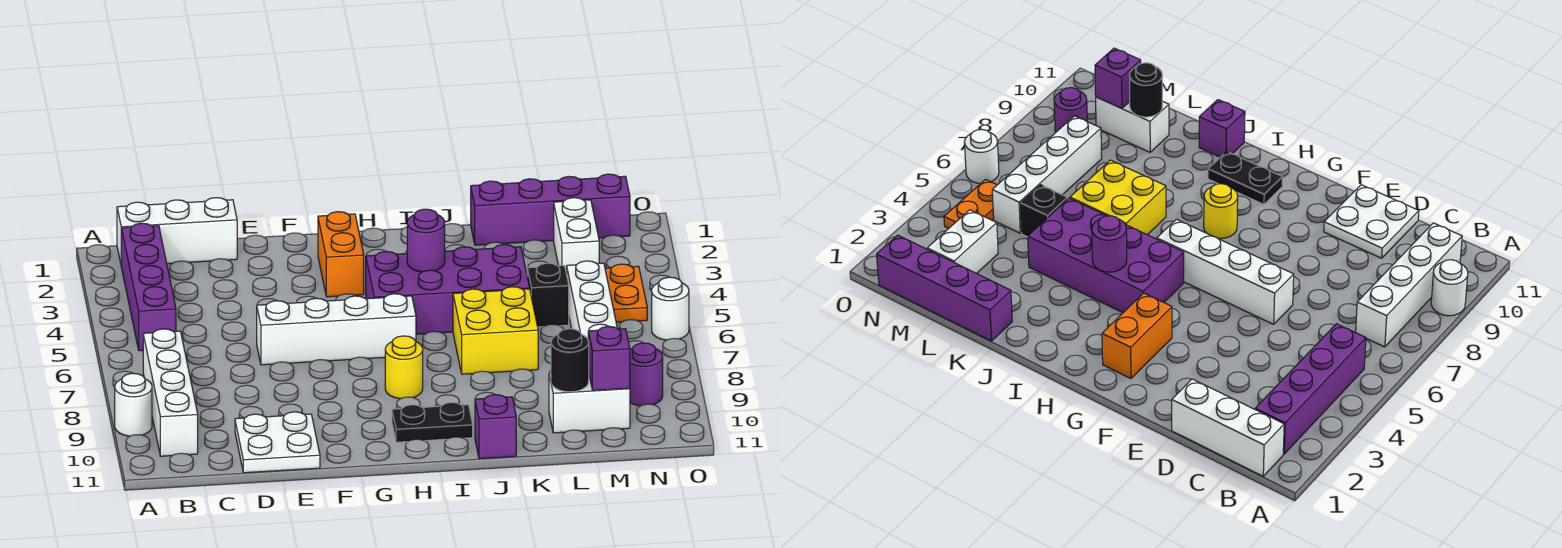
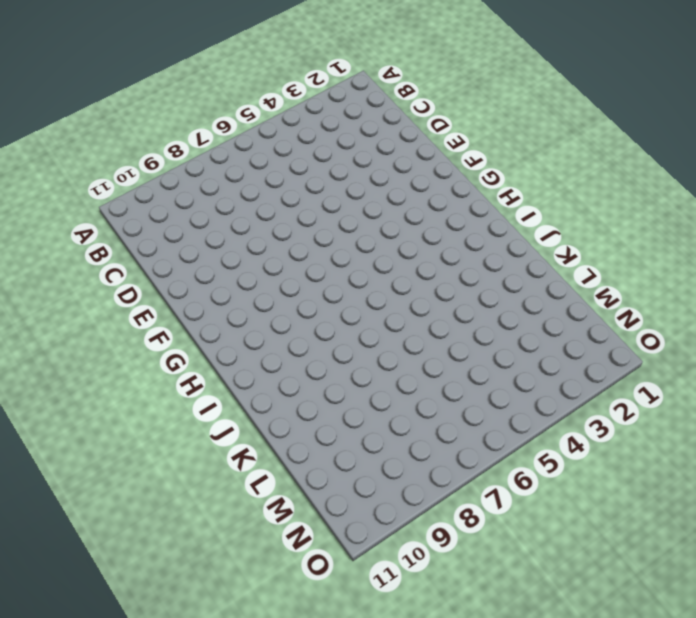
none -> white round brick A9 level 1
none -> white brick B1:D1 level 1
none -> purple brick B2:B5 level 1

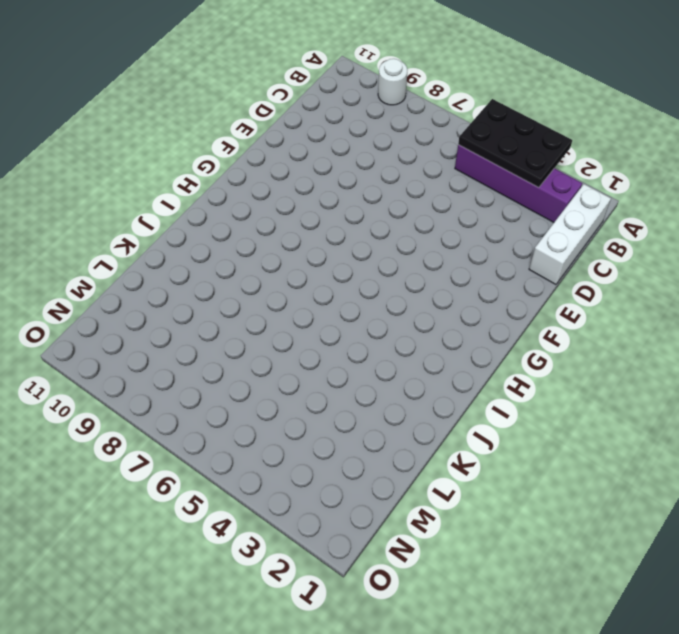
black plate A3:B5 level 2 -> none
none -> white brick B7:B10 level 1
none -> white plate D10:E11 level 1
none -> white brick E6:H6 level 1

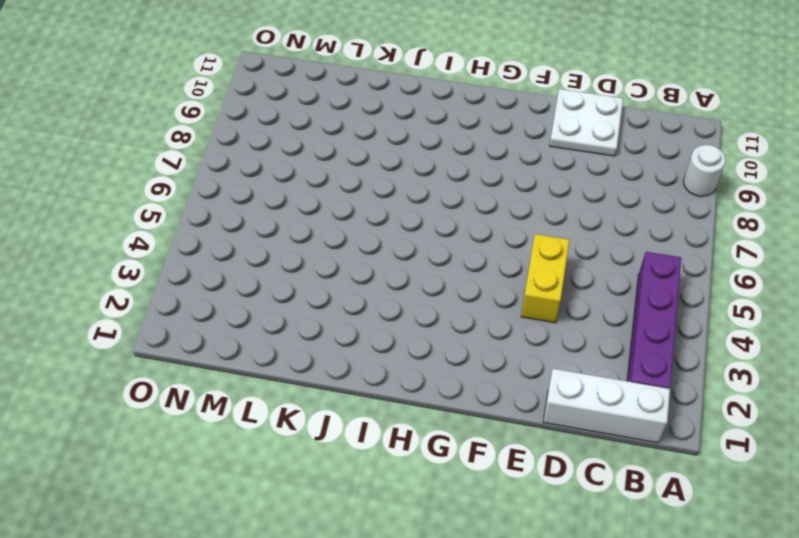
yellow brick E4:E5 level 1 -> none
none -> white brick B7:B10 level 1
none -> white brick E6:H6 level 1
none -> orange brick G2:G3 level 1

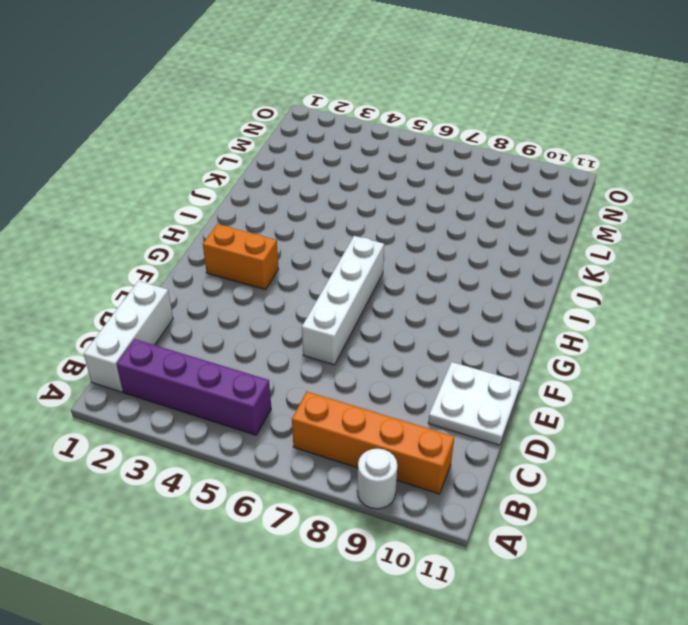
orange brick B7:B10 level 1 -> white brick B7:B10 level 1
none -> purple brick H4:K5 level 1
none -> yellow round brick H8 level 1
none -> black plate H10:I10 level 1

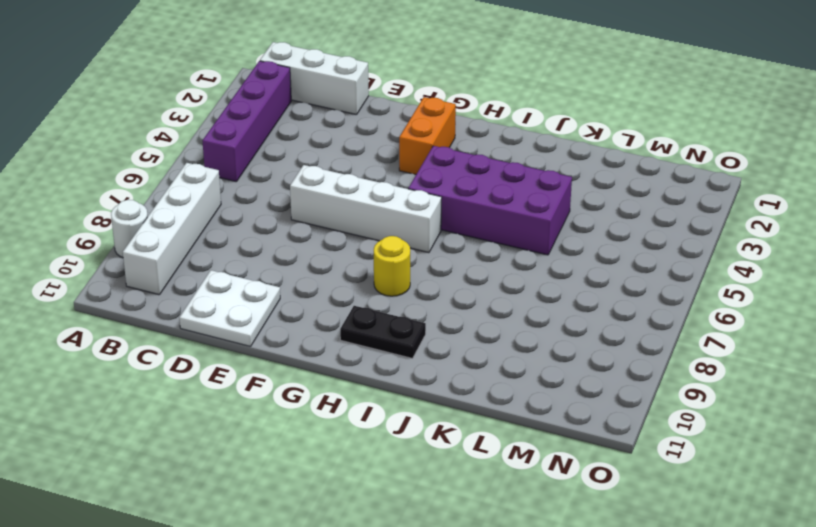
none -> yellow brick J6:K7 level 1
none -> purple brick J11 level 1
none -> purple brick K1:N1 level 1

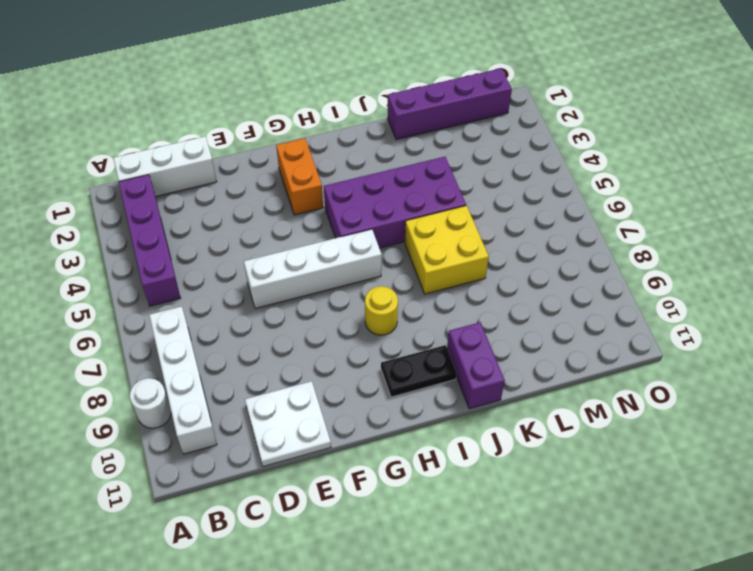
purple brick J10:J11 level 1 -> purple brick J11 level 1
none -> black brick L5 level 1
none -> white brick L10:M10 level 1
none -> white brick M2:M3 level 1

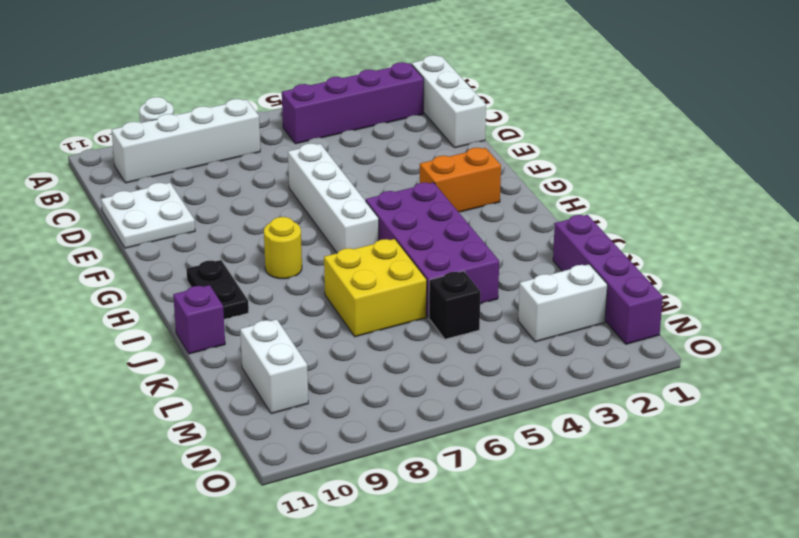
none -> white brick M5:M8 level 1
none -> orange plate N4:N5 level 1
none -> purple round brick N9 level 1

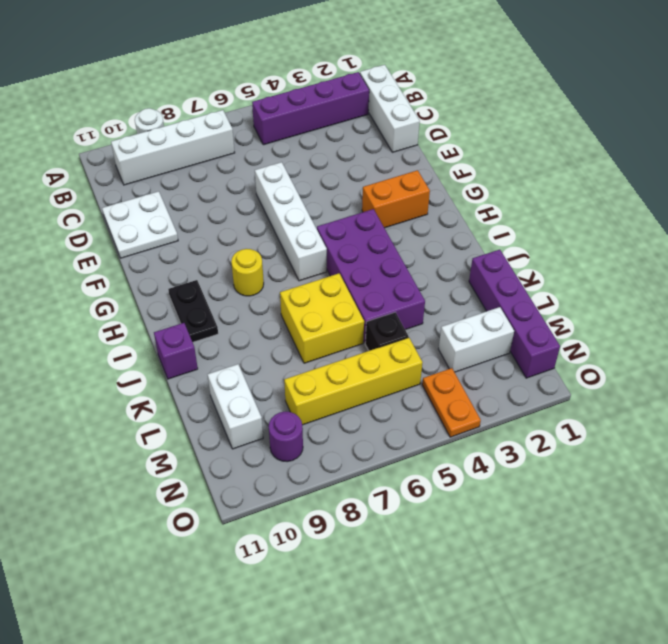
yellow brick M5:M8 level 1 -> white brick M5:M8 level 1
orange plate N4:O4 level 1 -> orange plate N4:N5 level 1
none -> white round brick O6 level 1
none -> purple round brick I4 level 2
none -> black round brick L10 level 2

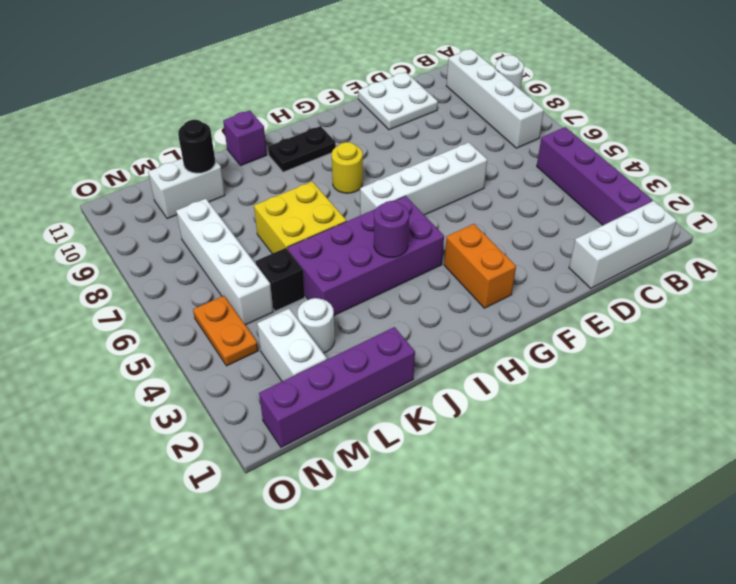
white round brick L3 level 1 -> white round brick O6 level 1
none -> purple round brick N9 level 1
none -> purple brick M10 level 2

